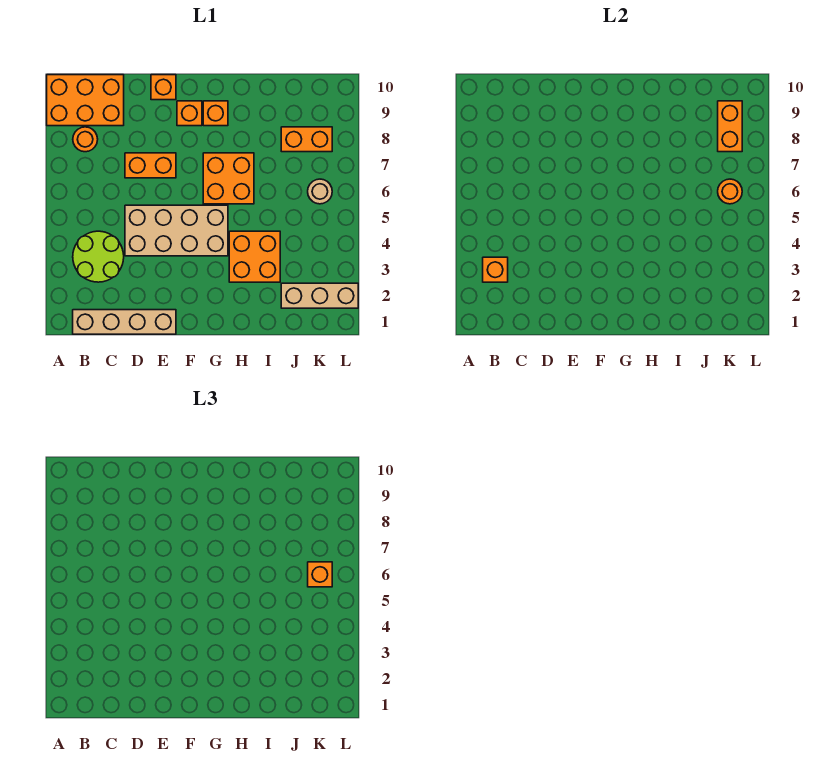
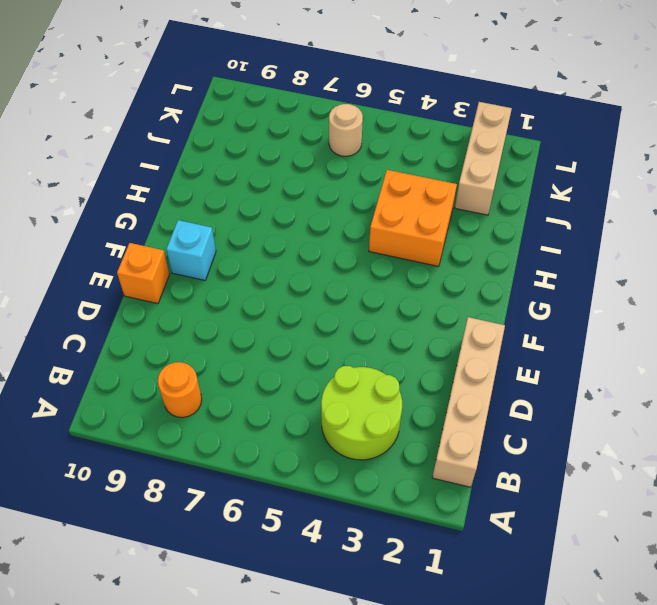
cyan brick F9 level 1 -> orange brick F9 level 1
none -> orange brick A9:C10 level 1
none -> tan brick D4:G5 level 1
none -> orange brick D7:E7 level 1

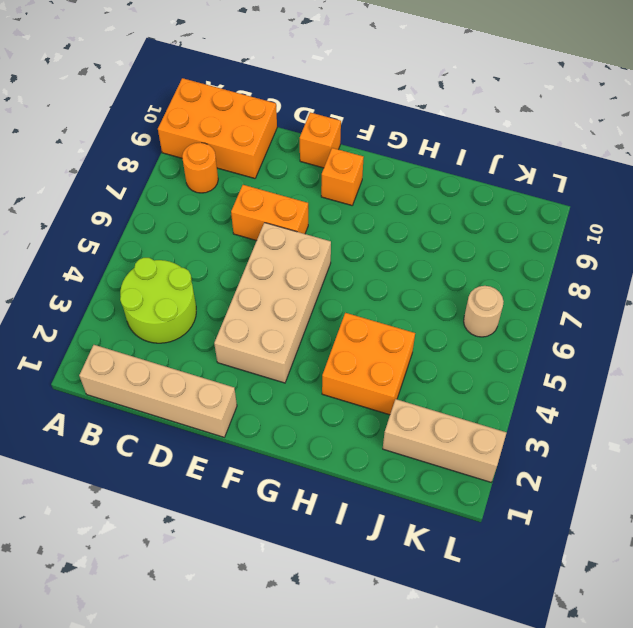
tan brick E3:F6 level 1 -> tan brick D4:G5 level 1
none -> orange brick G6:H7 level 1
none -> orange brick G9 level 1
none -> orange brick J8:K8 level 1

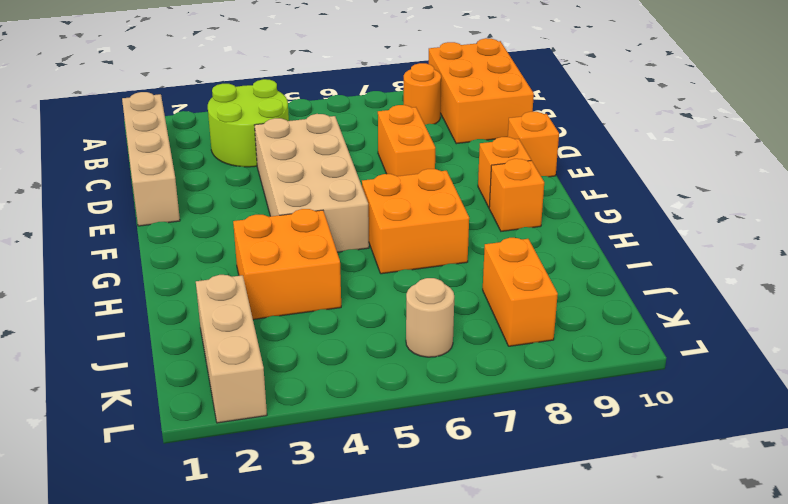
none -> orange brick B3 level 2
none -> orange round brick K6 level 2
none -> orange brick K8:K9 level 2

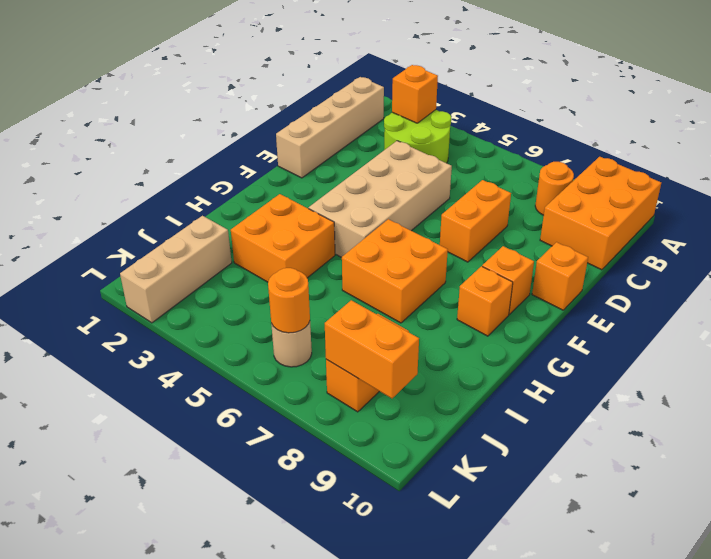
none -> orange brick K6 level 3

